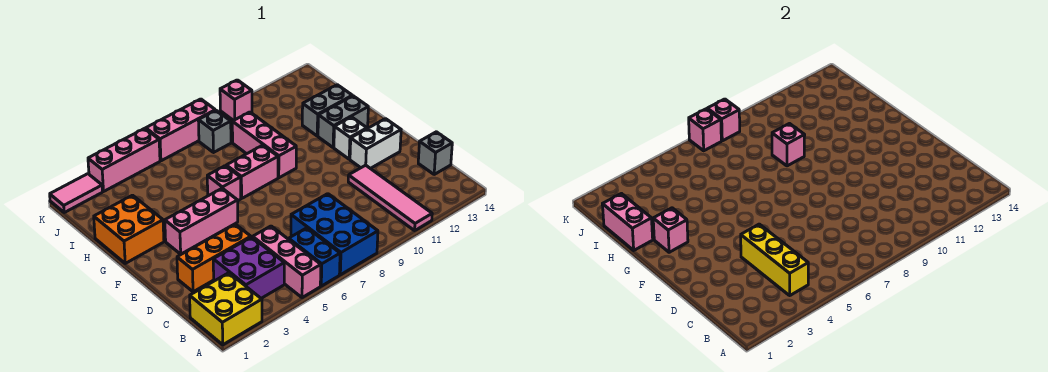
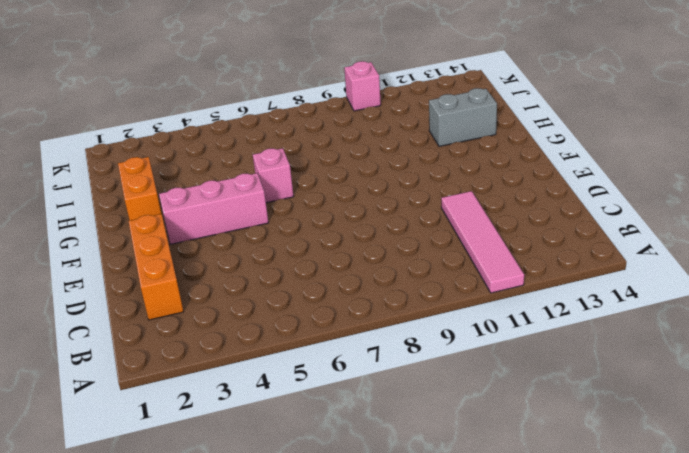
orange brick C2:E2 level 1 -> orange brick D2:D4 level 1
orange brick G2:H2 level 1 -> orange brick G1:H2 level 1
none -> yellow brick A1:B2 level 1
none -> pink brick A5:C5 level 1
none -> blue brick A6:B6 level 1

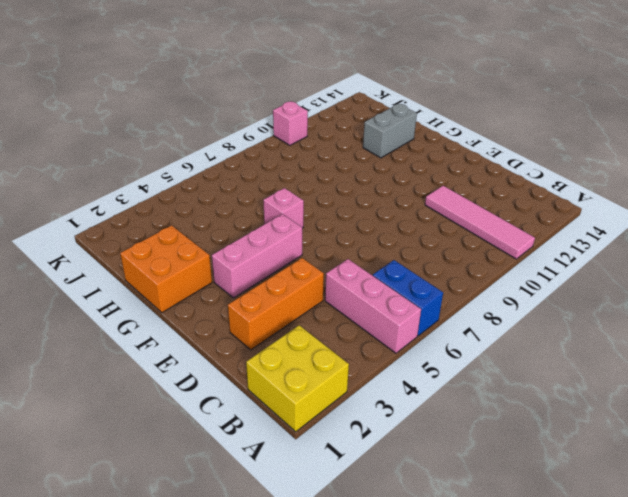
none -> blue brick A7:C8 level 1
none -> purple brick B3:C4 level 1
none -> grey brick C14 level 1

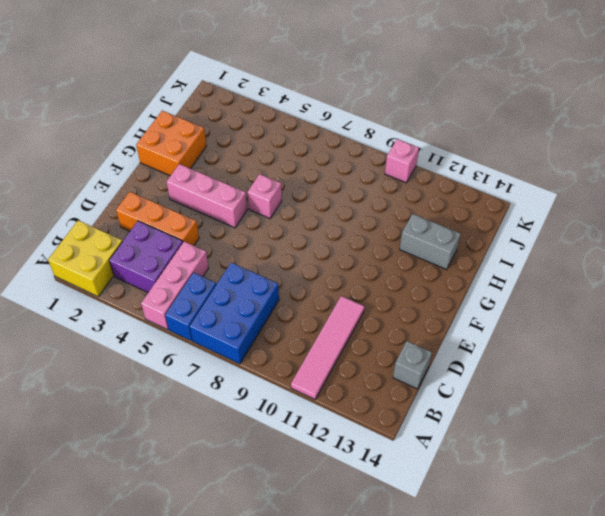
none -> white brick E12:E13 level 1
none -> white brick F12 level 1
none -> pink brick G7:G8 level 1

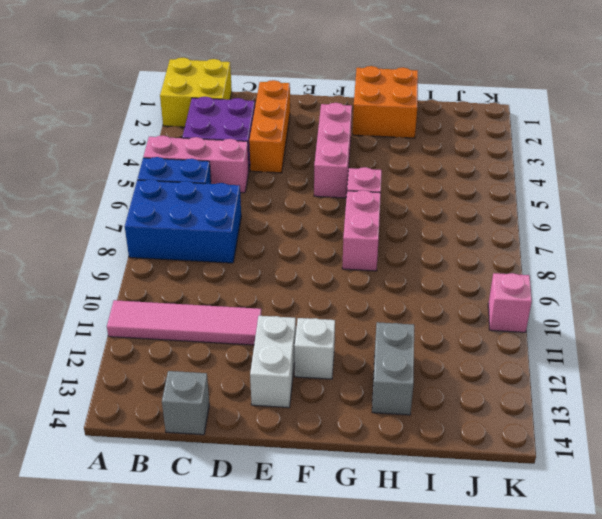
none -> pink brick G9:I9 level 1
none -> grey brick G12:G13 level 1
none -> grey brick J8 level 1

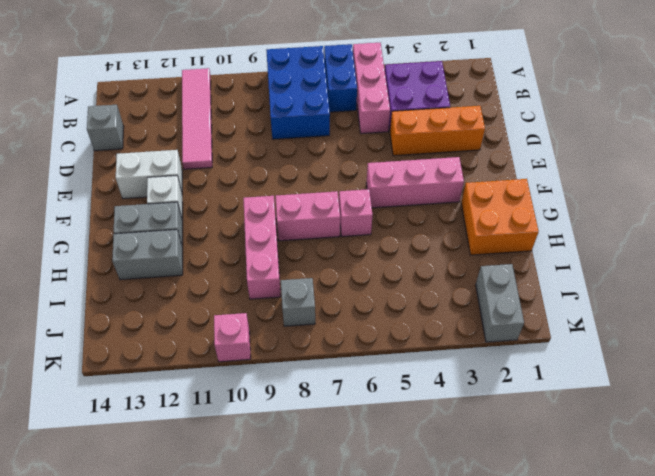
grey brick J2:K2 level 1 -> pink tile K1:K2 level 1
none -> yellow brick A1:B2 level 1
none -> pink brick K3:K5 level 1
none -> pink brick K6:K8 level 1

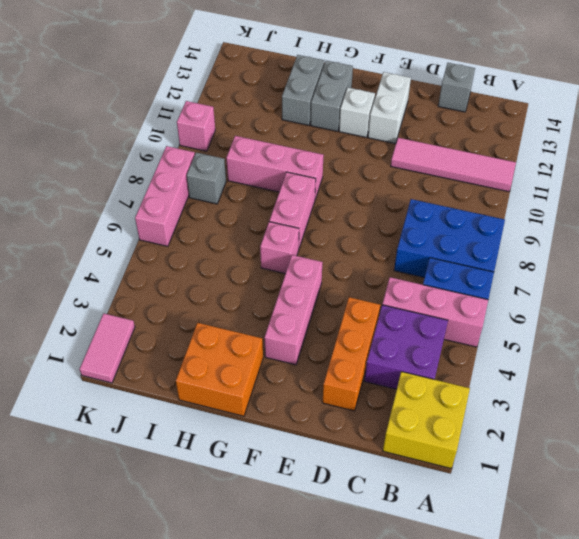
none -> pink brick K3:K5 level 1
none -> yellow brick B4:D4 level 2
none -> pink brick G2 level 2

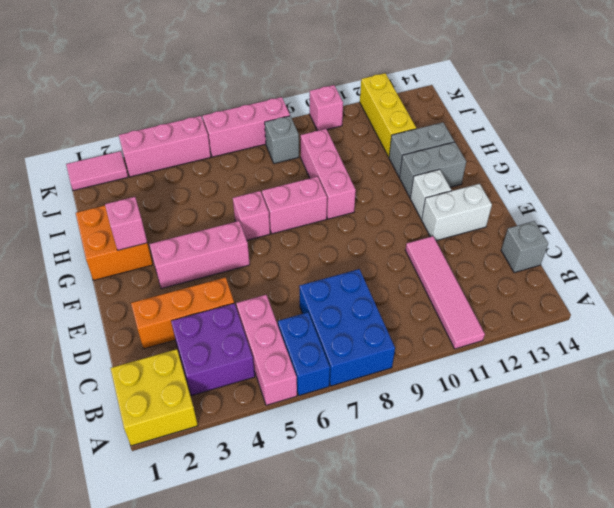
yellow brick I12:K12 level 1 -> yellow brick B4:D4 level 2
none -> pink brick H1:I1 level 2
none -> pink brick H9 level 2
none -> pink brick K7 level 2

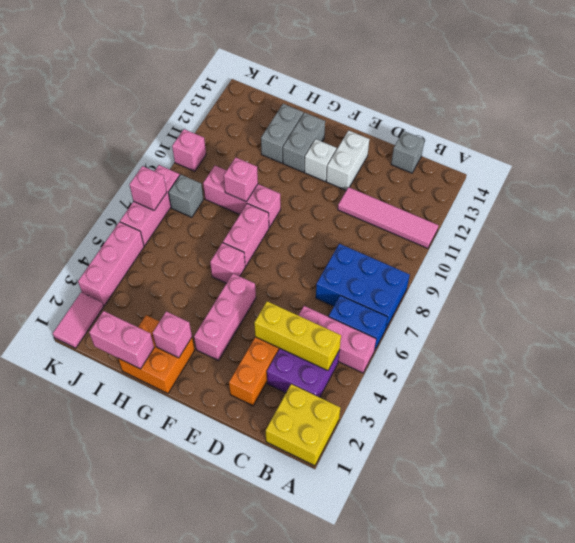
none -> pink brick K8 level 2

